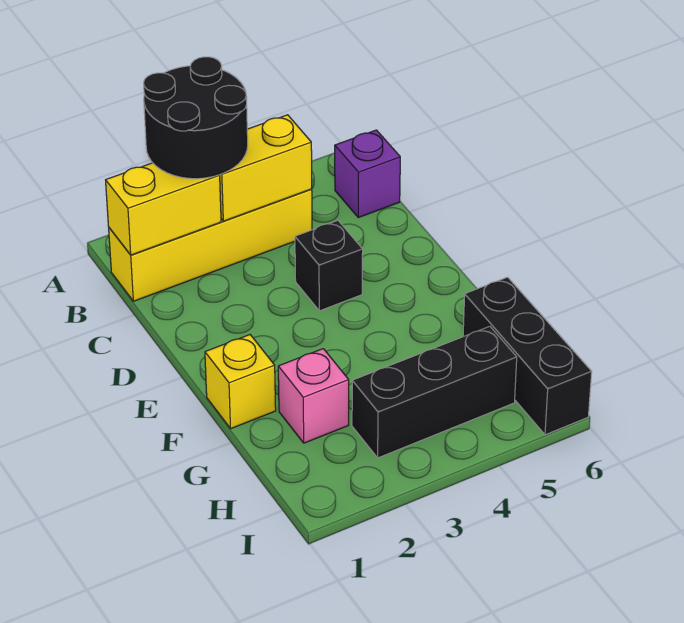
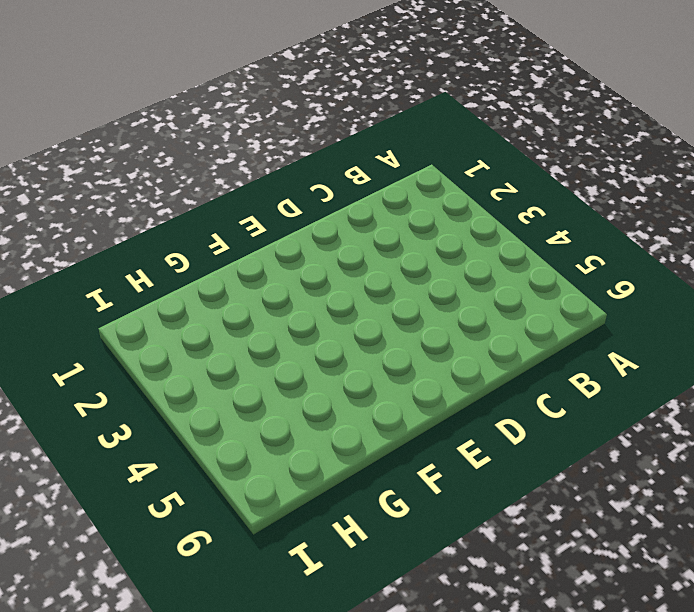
none -> yellow brick B1:B4 level 1
none -> purple brick B6 level 1

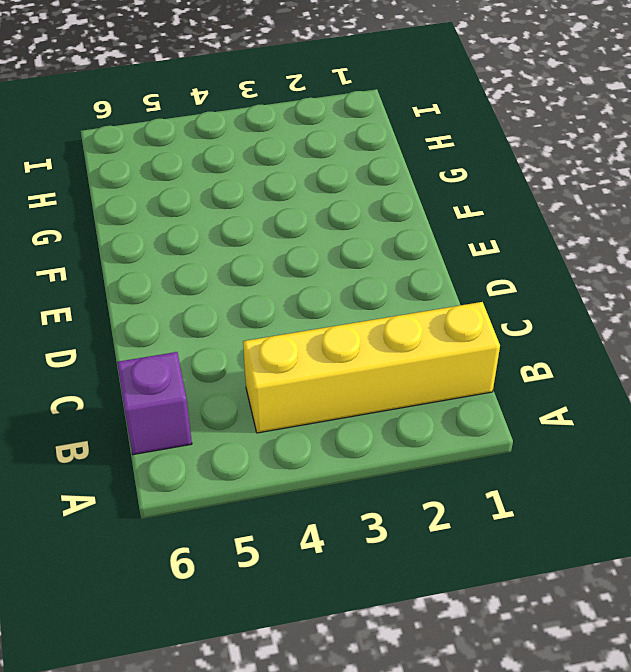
none -> black brick D4 level 1
none -> yellow brick F1 level 1

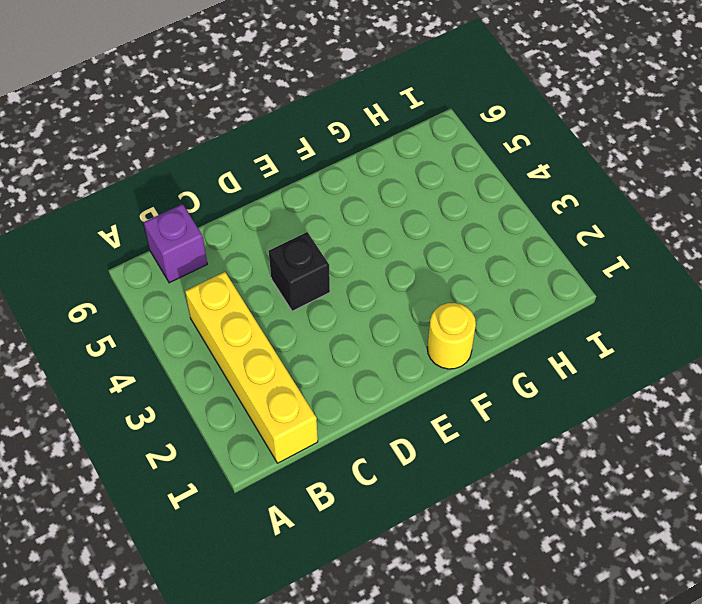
yellow round brick F1 level 1 -> yellow brick F1 level 1
none -> pink brick G2 level 1
none -> black brick G6:I6 level 1

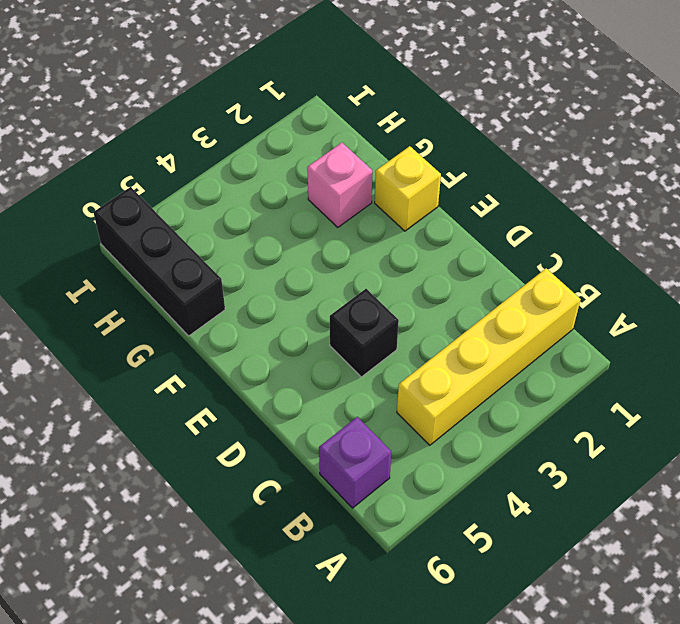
none -> black brick H3:H5 level 1
none -> yellow brick B1:B2 level 2

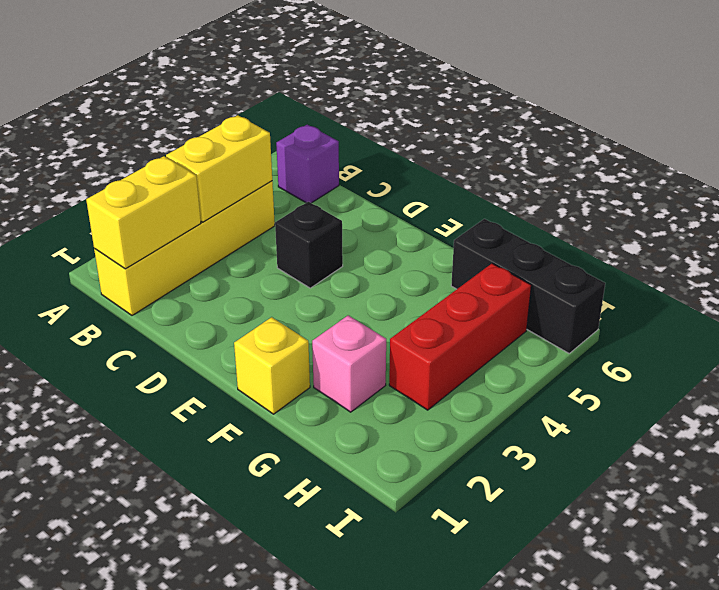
red brick H3:H5 level 1 -> black brick H3:H5 level 1
none -> black round brick A2:B3 level 3

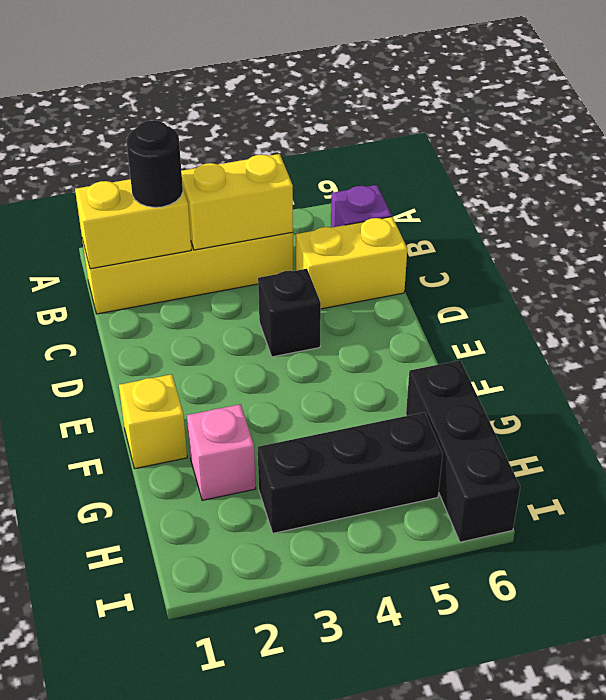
black round brick B2 level 3 -> black round brick A2:B3 level 3
yellow brick C5:C6 level 1 -> none

